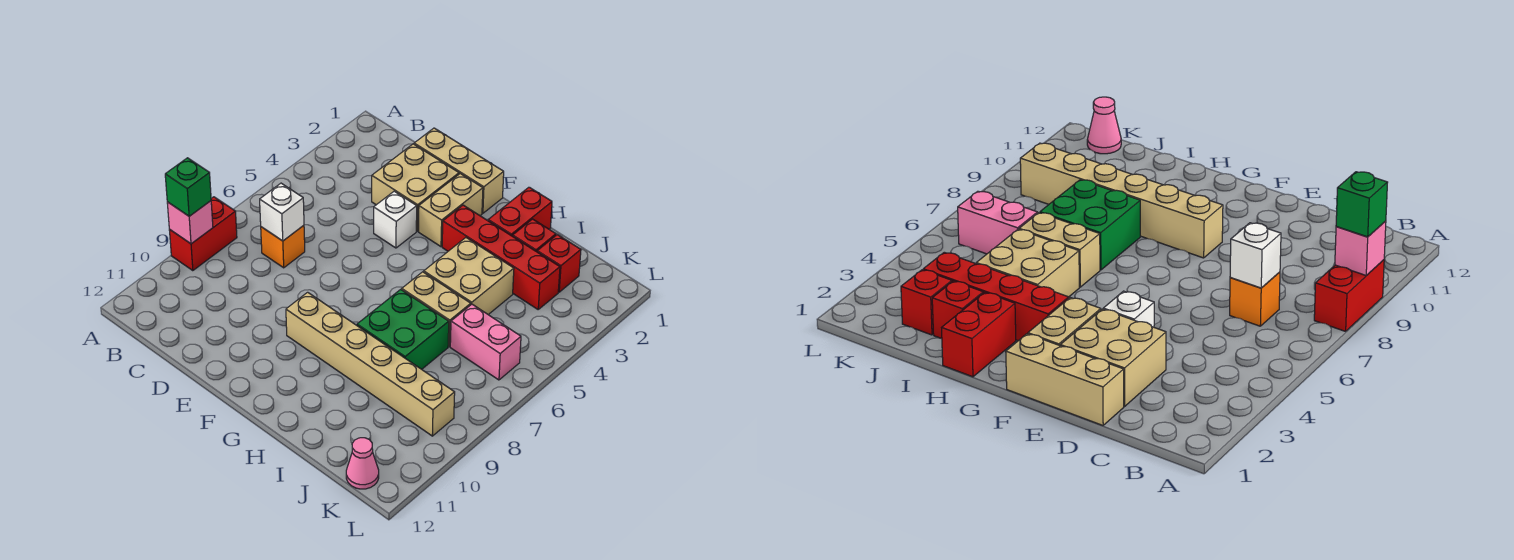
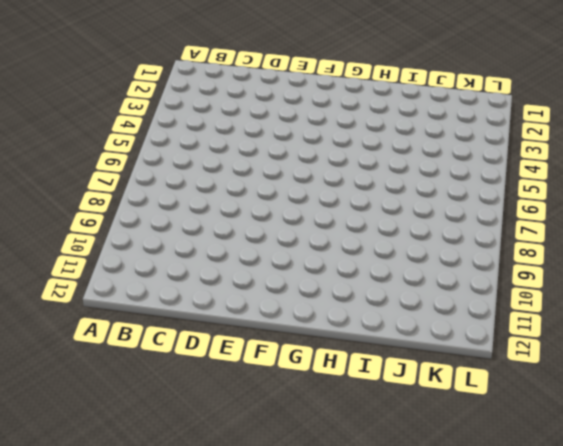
none -> red brick A8:A9 level 1
none -> orange brick C7 level 1
none -> tan brick D1:F1 level 1

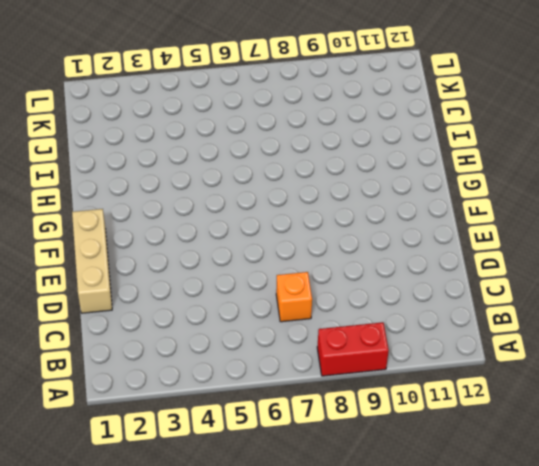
none -> tan brick D2:E3 level 1
none -> white brick E4 level 1
none -> tan brick F2:F3 level 1

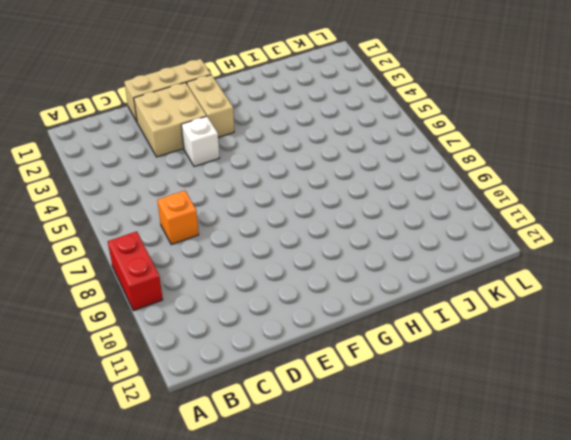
none -> tan brick F9:K9 level 1
none -> red brick G3:J3 level 1
none -> red brick H1:H2 level 1

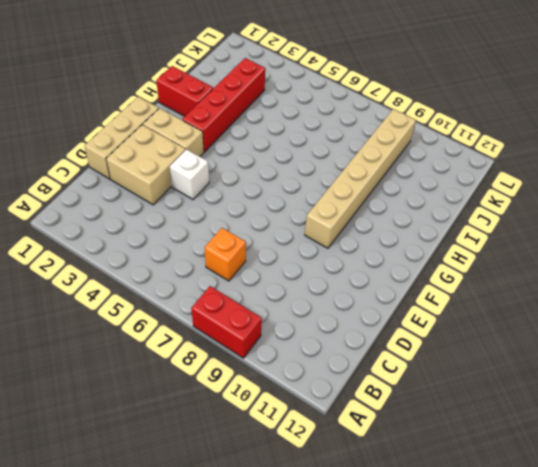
none -> tan brick H4:I5 level 1
none -> tan brick H6:I6 level 1
none -> green brick H7:I8 level 1

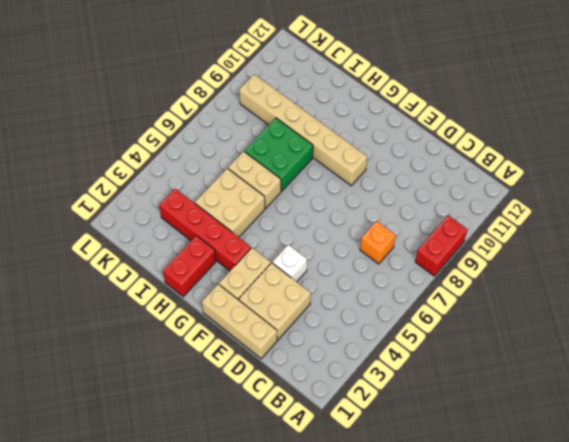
none -> red brick I2 level 1
none -> red brick J2 level 1
none -> pink brick J6:K6 level 1

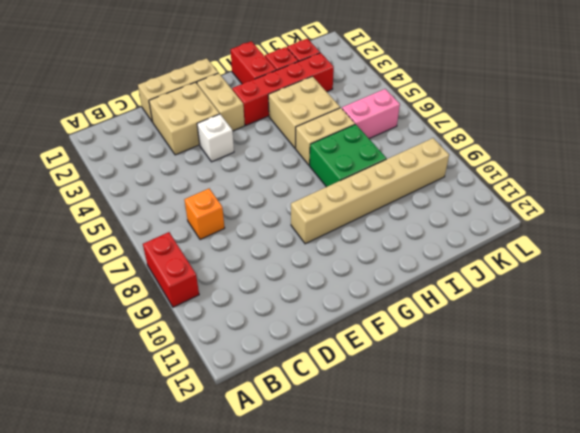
none -> pink cone K12 level 1
none -> pink brick A9 level 2
none -> white brick C7 level 2

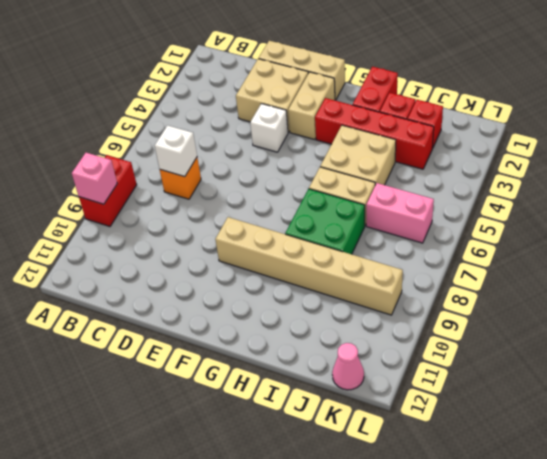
none -> green brick A9 level 3

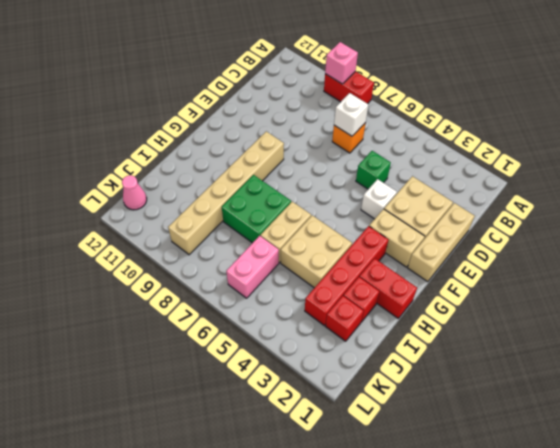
green brick D5 level 1 -> green brick A9 level 3

